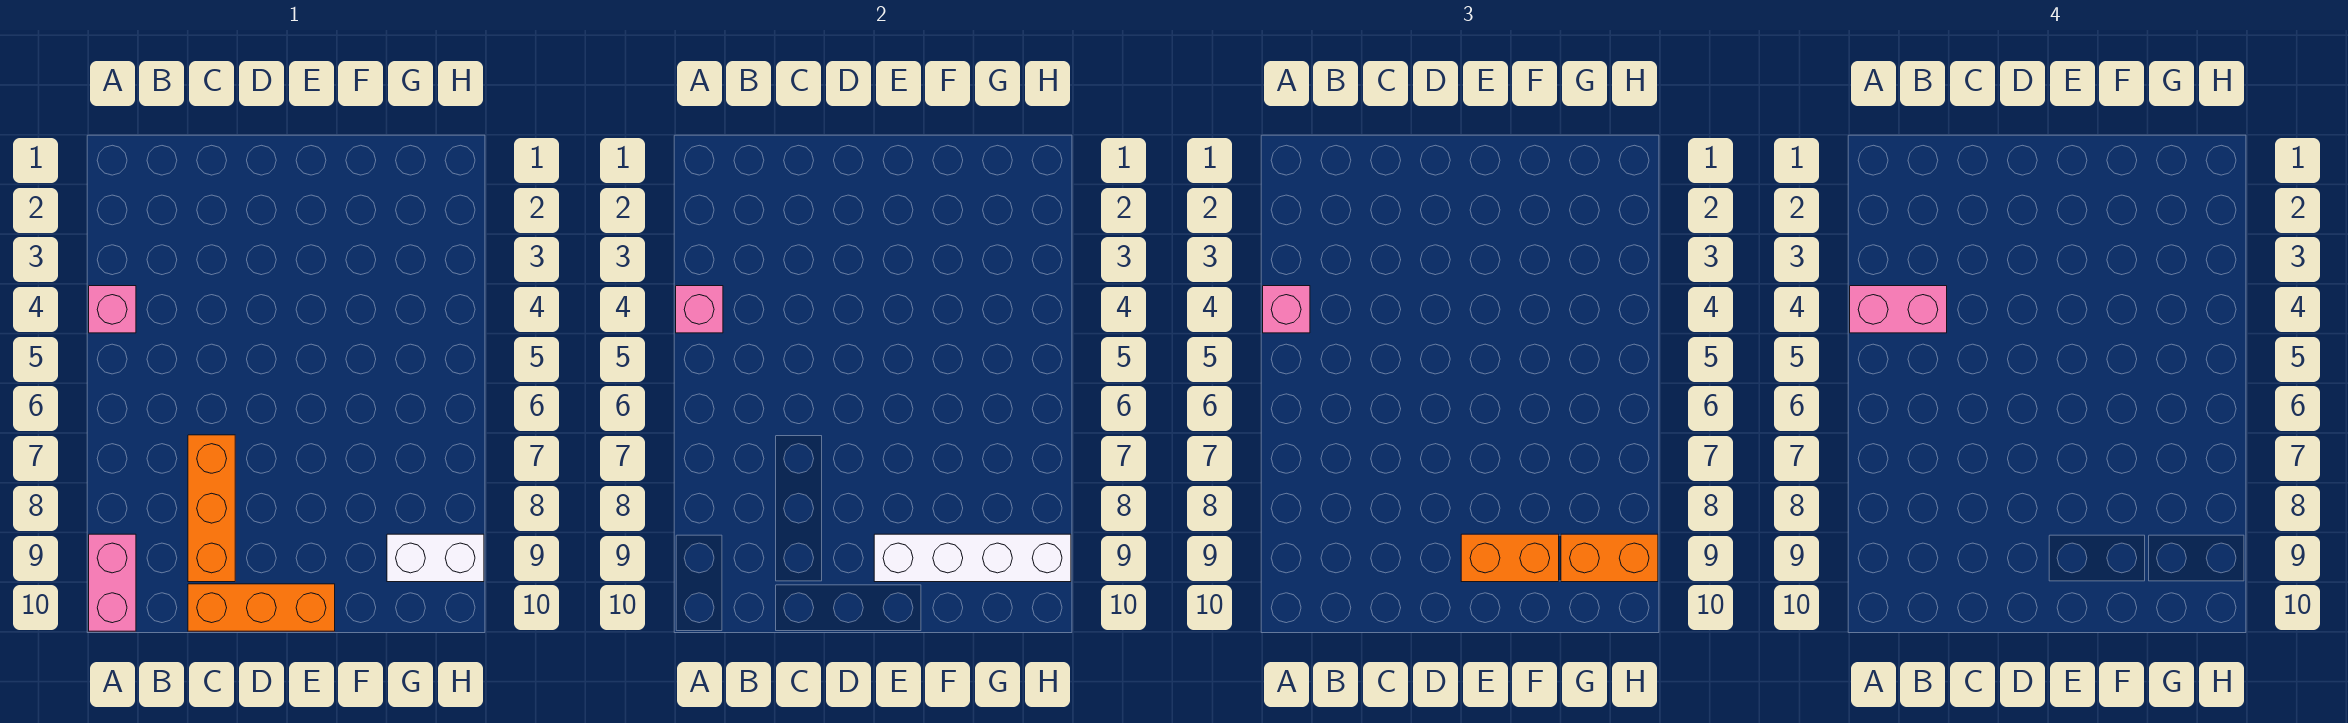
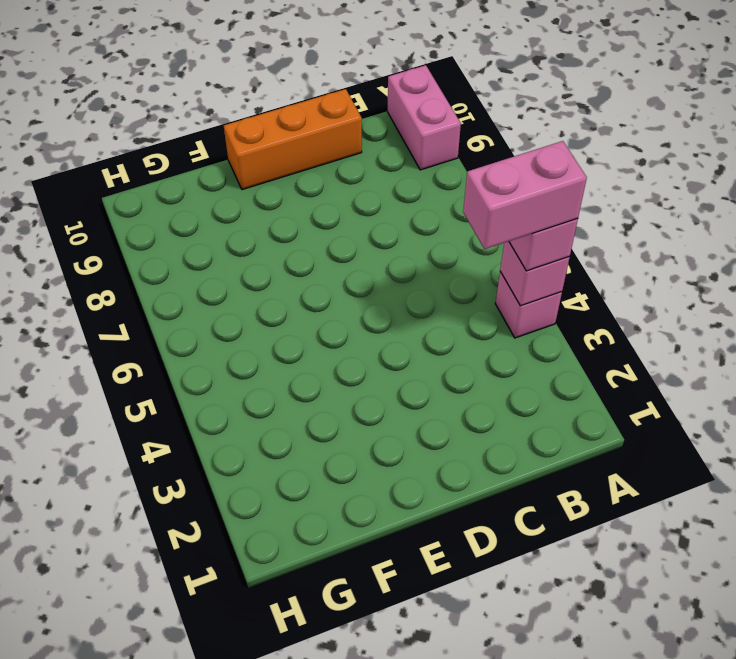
none -> orange brick C7:C9 level 1
none -> white brick G9:H9 level 1

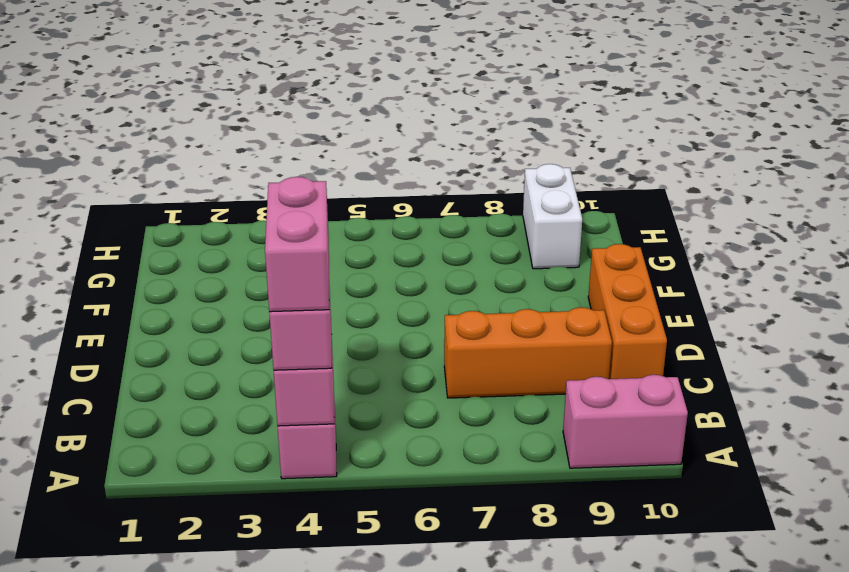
none -> white brick E9:H9 level 2
none -> orange brick E9:F9 level 3

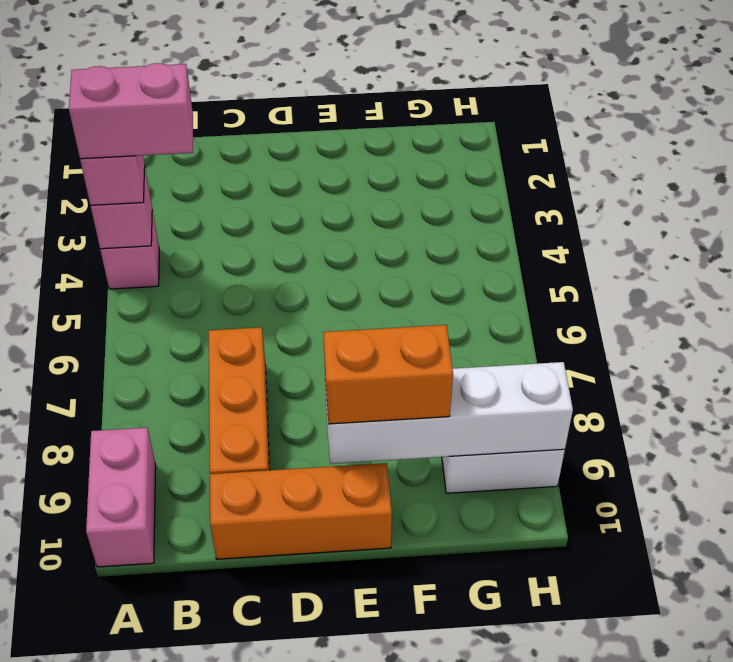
none -> orange brick G9:H9 level 3

